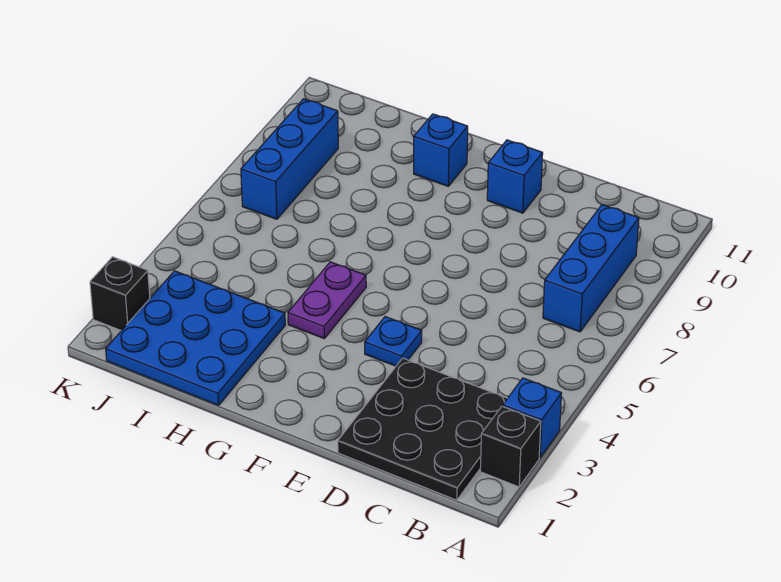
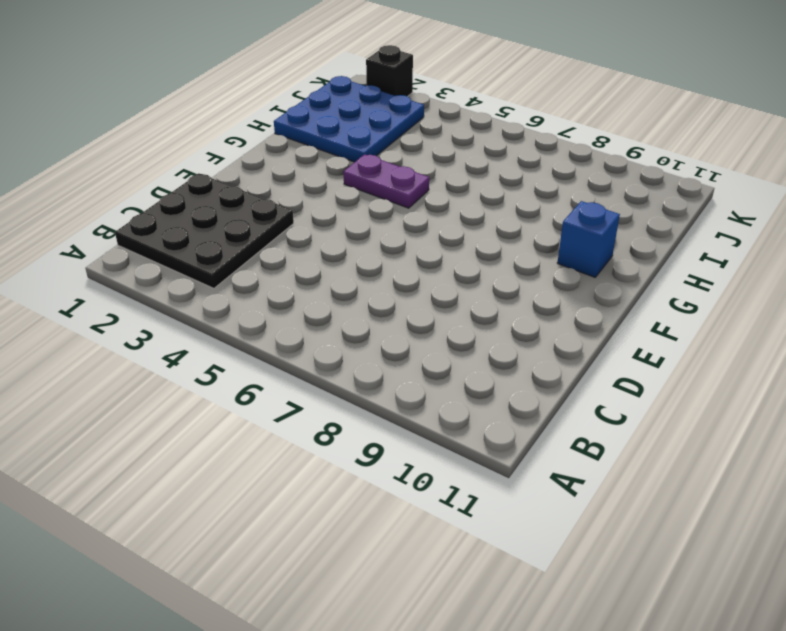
none -> black brick A2 level 1
none -> blue brick A3 level 1

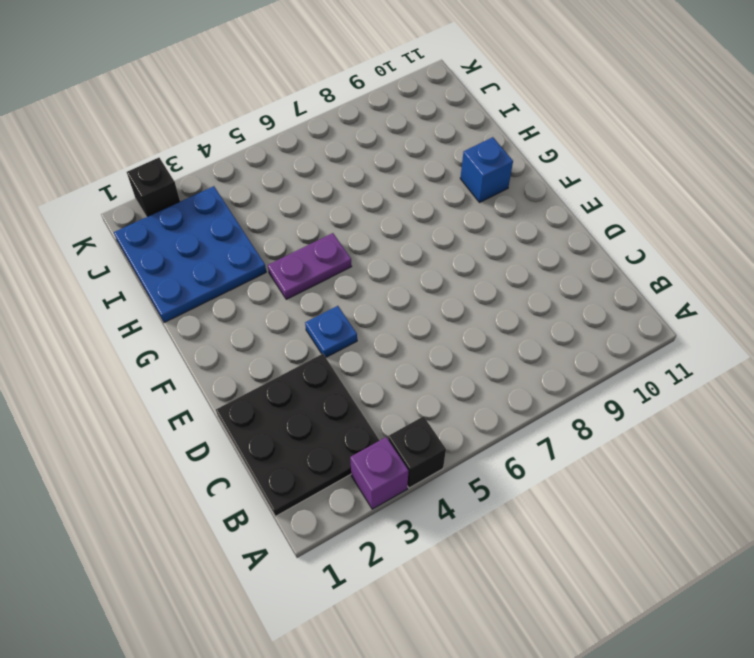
purple brick A3 level 1 -> blue brick A3 level 1
black brick A4 level 1 -> black brick A2 level 1
none -> blue brick B7:B9 level 1
none -> blue brick E10 level 1

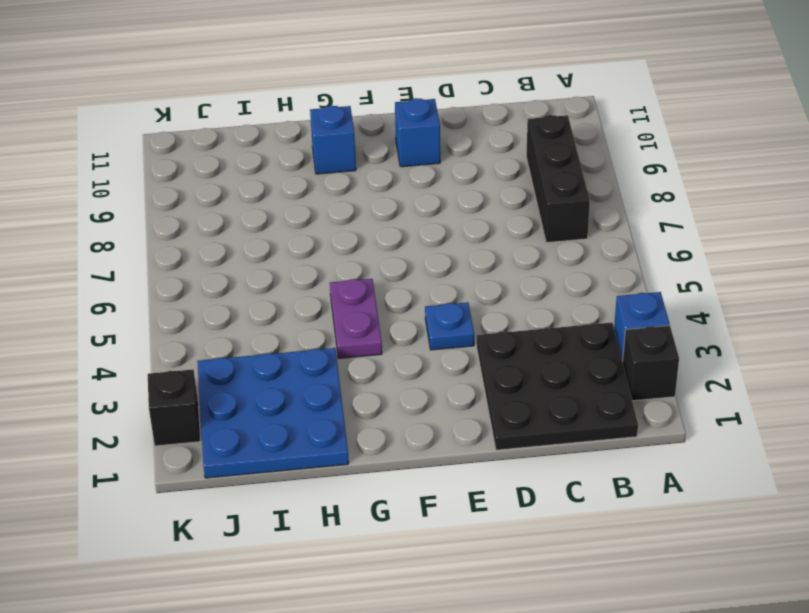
black brick B7:B9 level 1 -> blue brick B7:B9 level 1
none -> blue brick J7:J9 level 1

